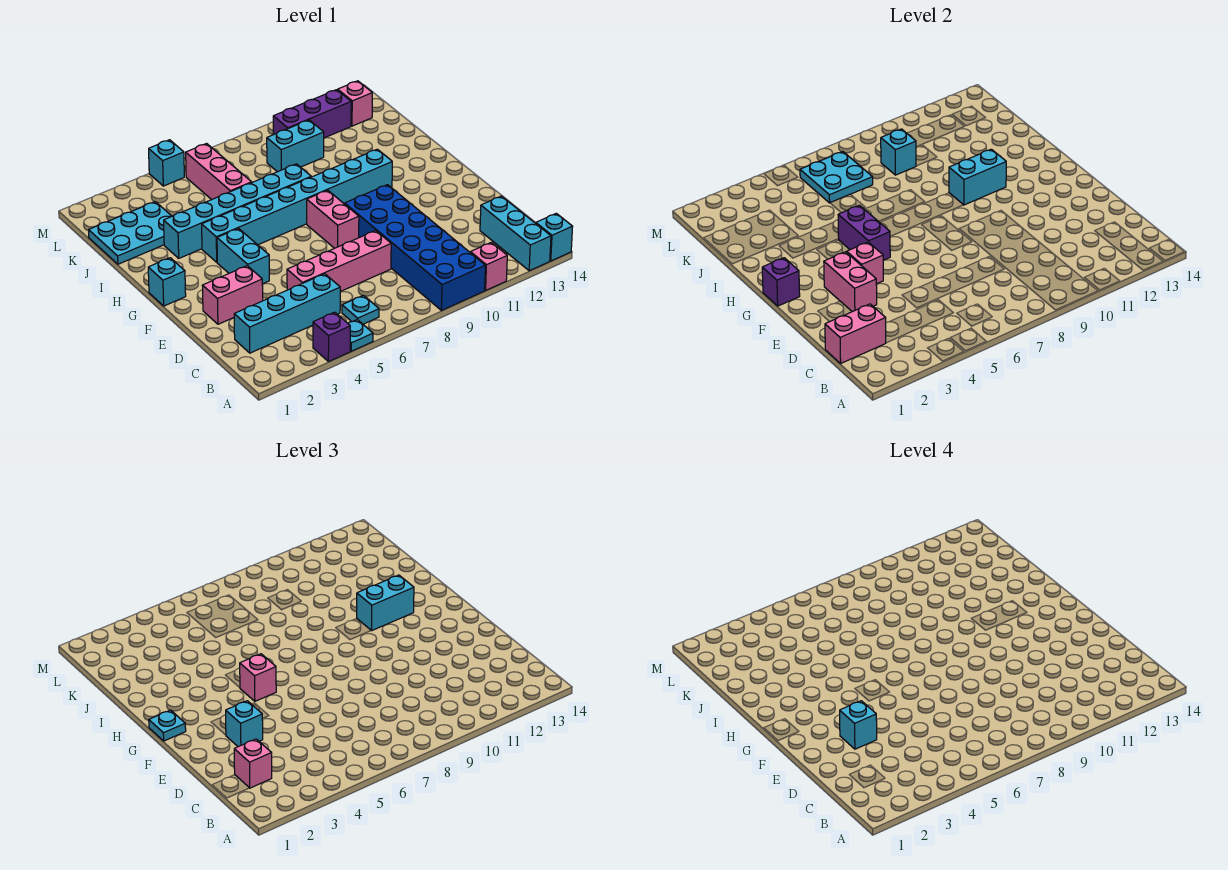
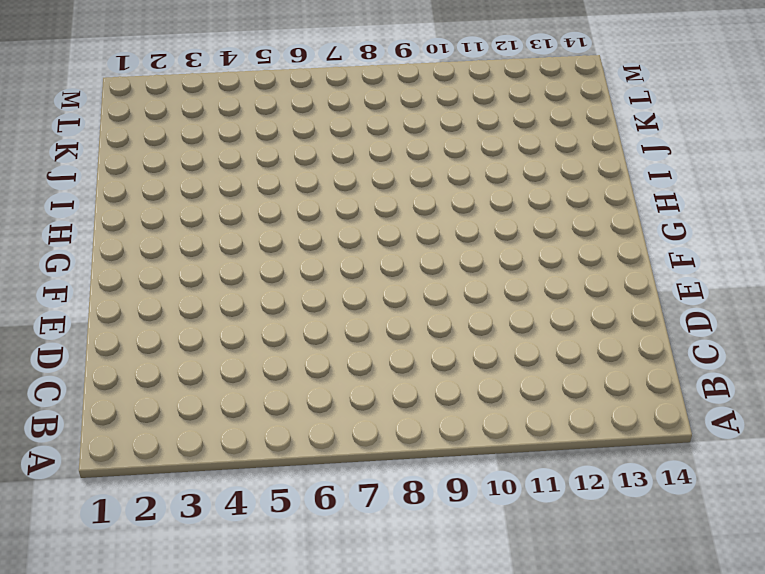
none -> purple brick A4 level 1
none -> cyan plate A5 level 1
none -> blue brick A9:F10 level 1
none -> pink brick A11 level 1

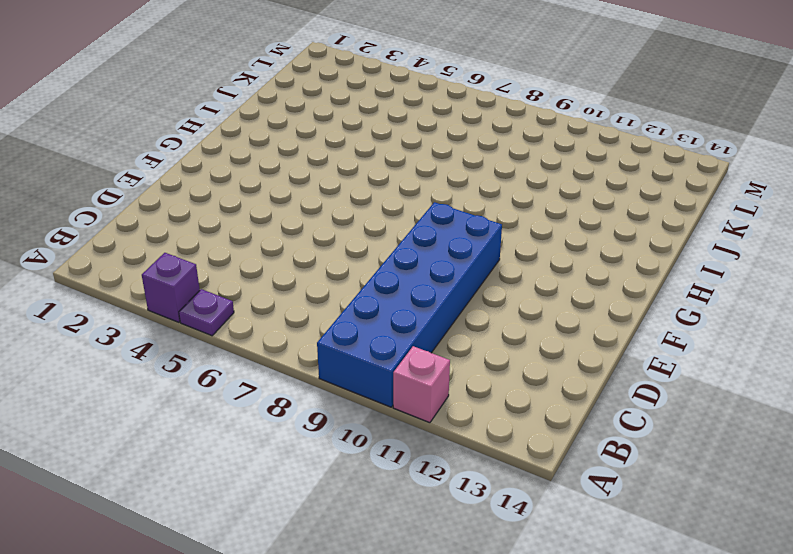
purple plate A5 level 1 -> cyan plate A5 level 1
none -> cyan brick A13:C13 level 1
none -> cyan brick A14 level 1
none -> cyan plate B6 level 1
none -> cyan brick C2:C5 level 1

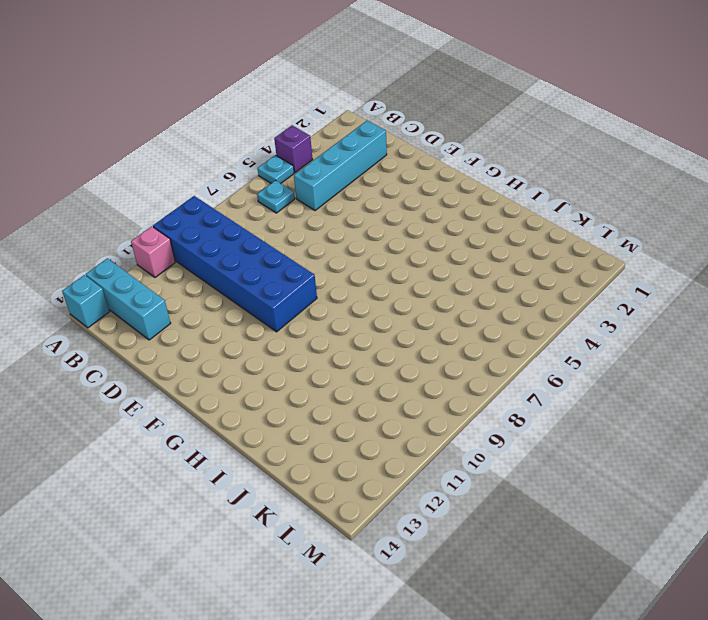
none -> pink brick D5:D8 level 1
none -> pink brick E2:E3 level 1
none -> cyan brick F4:G4 level 1
none -> pink brick F8:G8 level 1

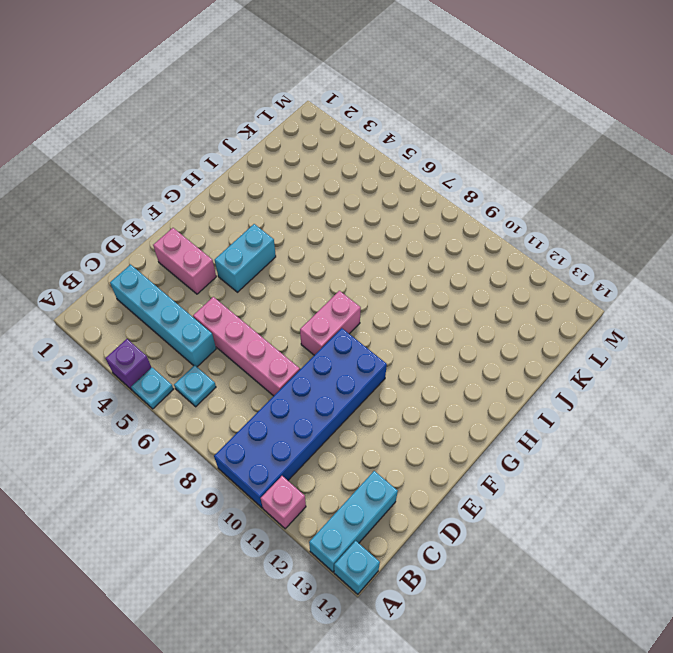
none -> cyan brick G1 level 1
none -> cyan brick H4:H11 level 1
none -> cyan brick I3:I8 level 1
none -> cyan plate J1:K3 level 1

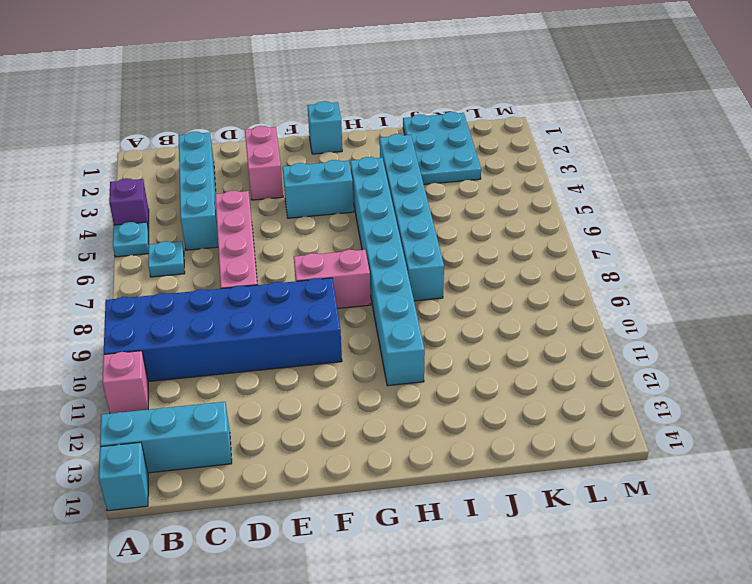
none -> pink brick J6:L6 level 1
none -> cyan brick K9:K10 level 1
none -> purple brick L10:L12 level 1
none -> pink brick L13 level 1

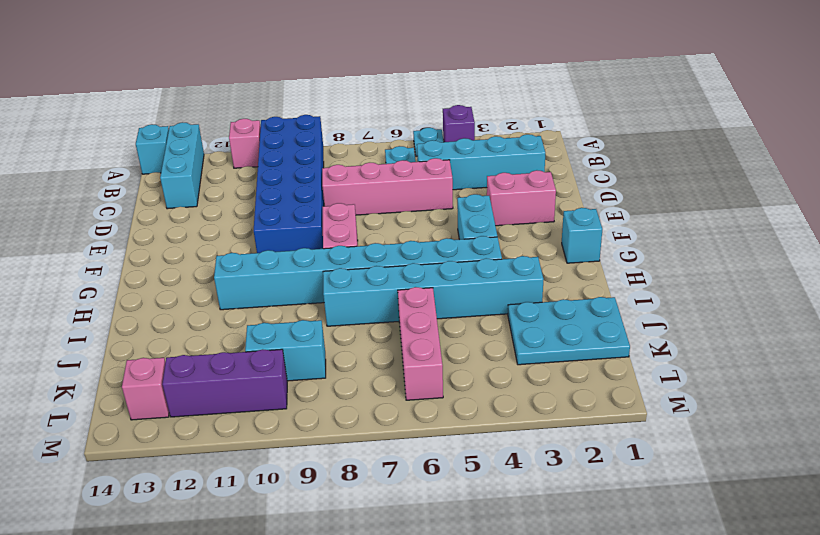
none -> cyan brick M5 level 1
none -> pink brick C1:C2 level 2
none -> pink brick E3:F3 level 2
none -> pink brick F4 level 2

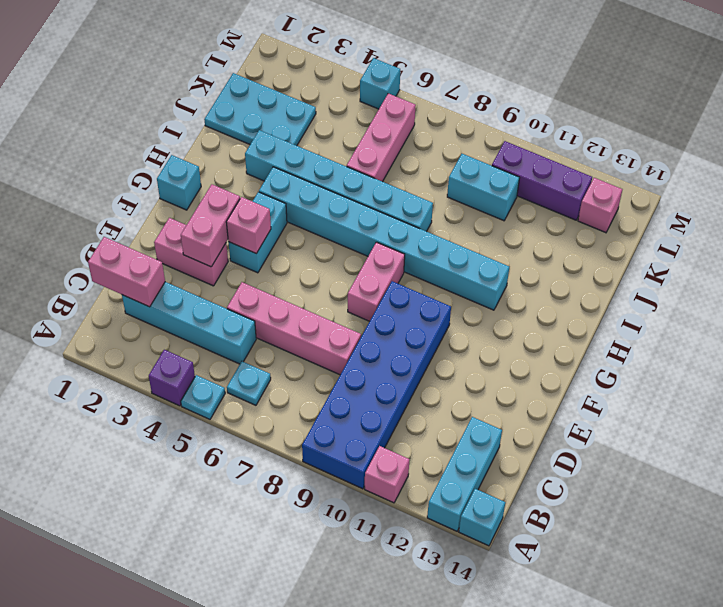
none -> purple brick G1 level 2
none -> purple brick G5:H5 level 2
none -> cyan brick H10:H11 level 2
none -> cyan plate K6:L7 level 2

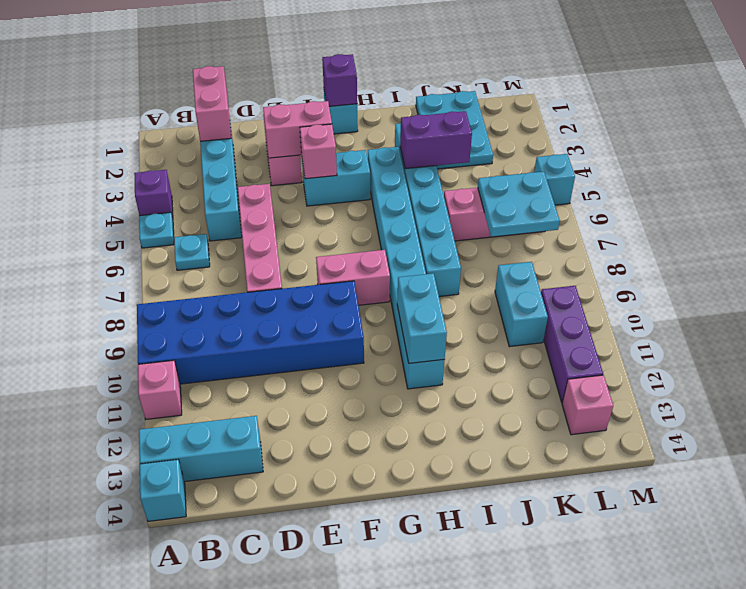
purple brick I4:J4 level 2 -> purple brick G5:H5 level 2
none -> cyan brick K9 level 2
none -> pink brick C2 level 3
none -> cyan brick E3 level 3
none -> cyan plate G1 level 3

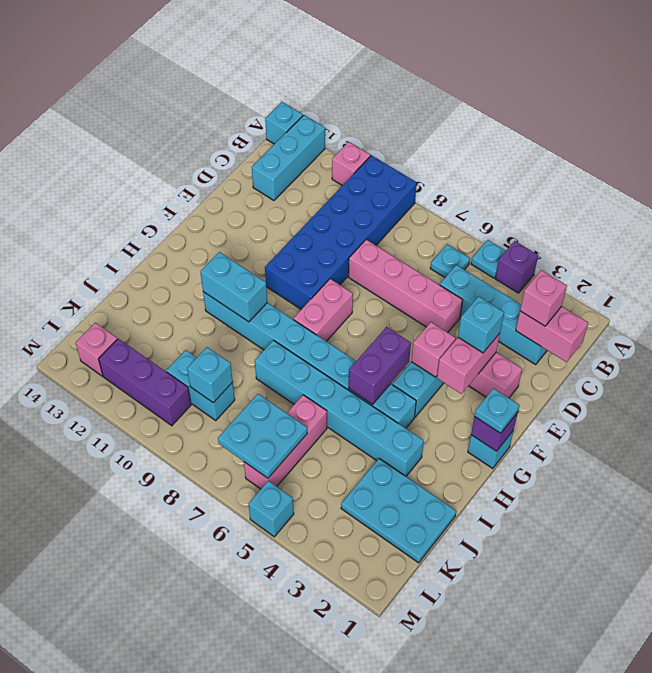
none -> pink brick G5 level 3
none -> cyan brick H11:H12 level 3
none -> cyan brick E3 level 4

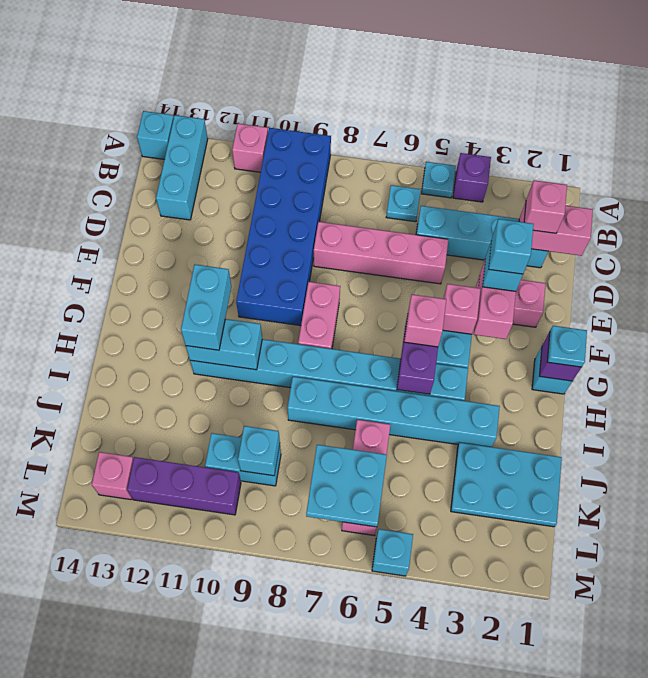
cyan brick G11:H11 level 3 -> cyan brick H11:H12 level 3

